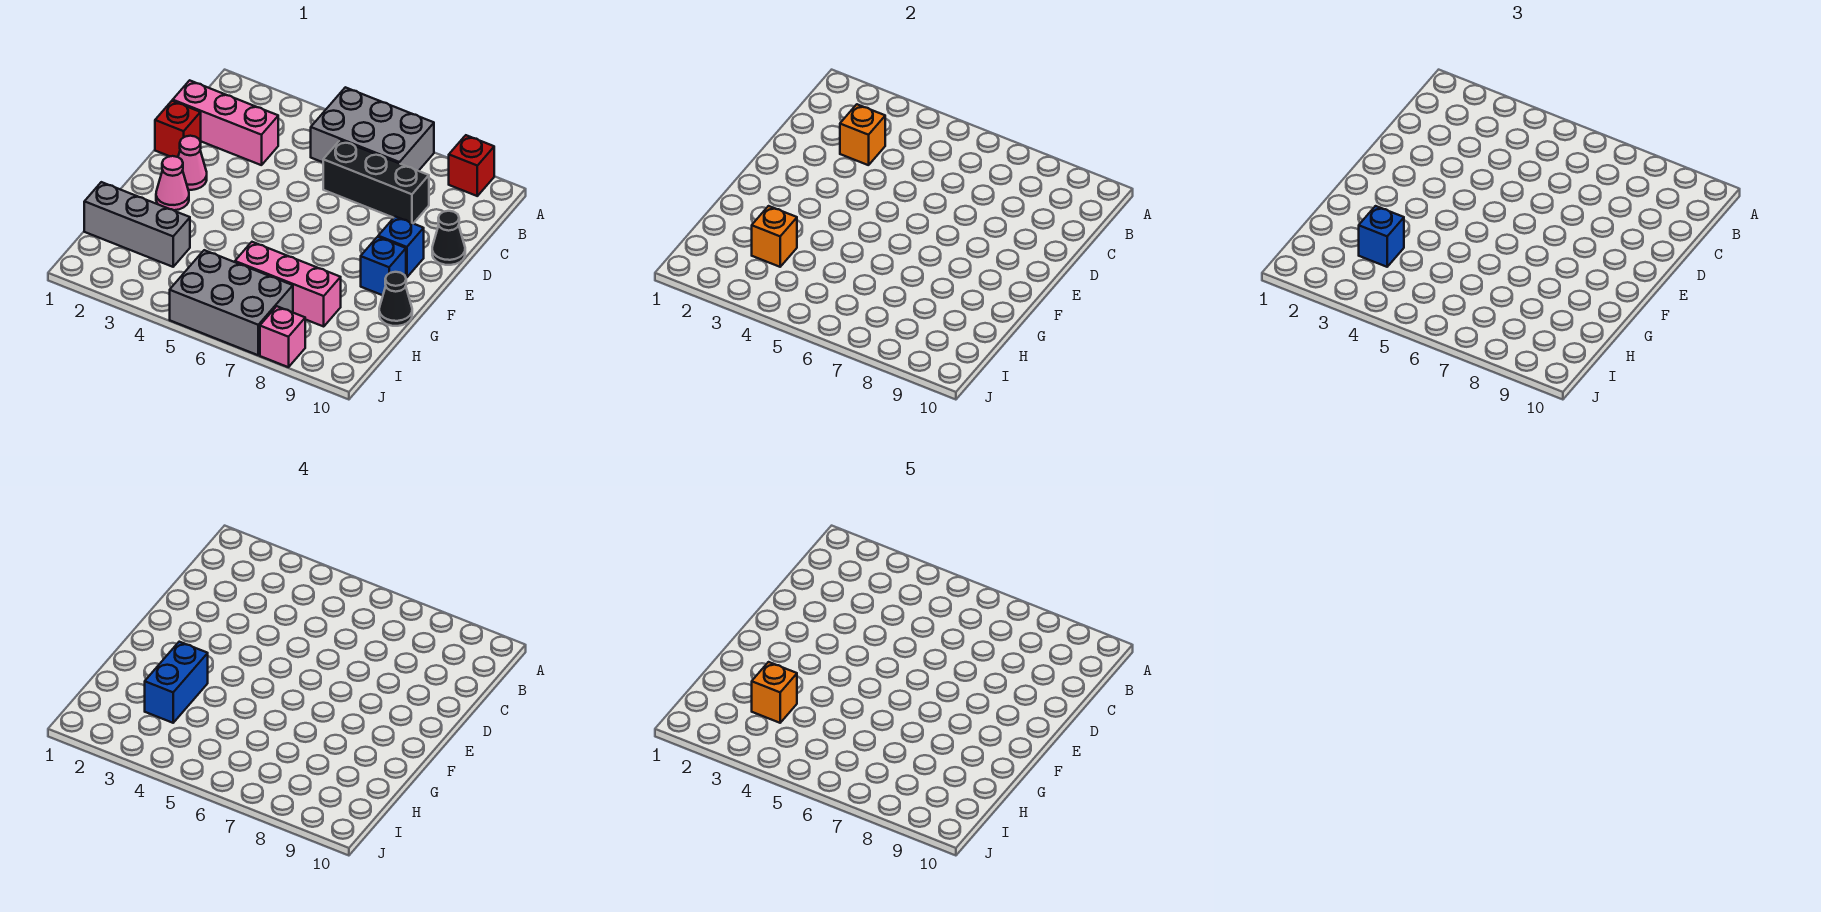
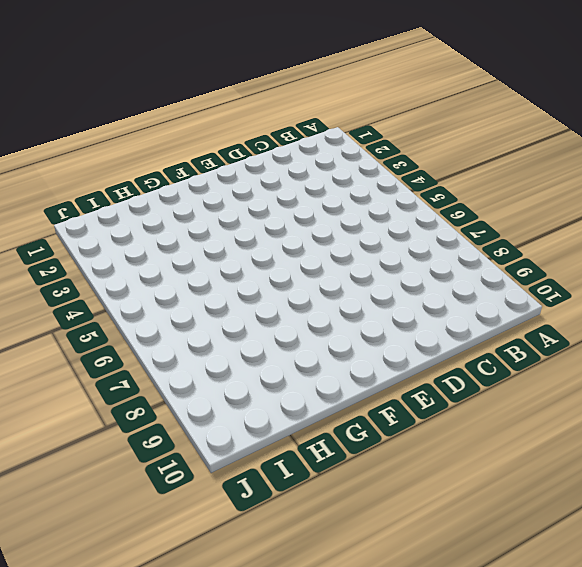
none -> grey brick A5:B7 level 1
none -> red brick A9 level 1
none -> pink brick C1:C3 level 1

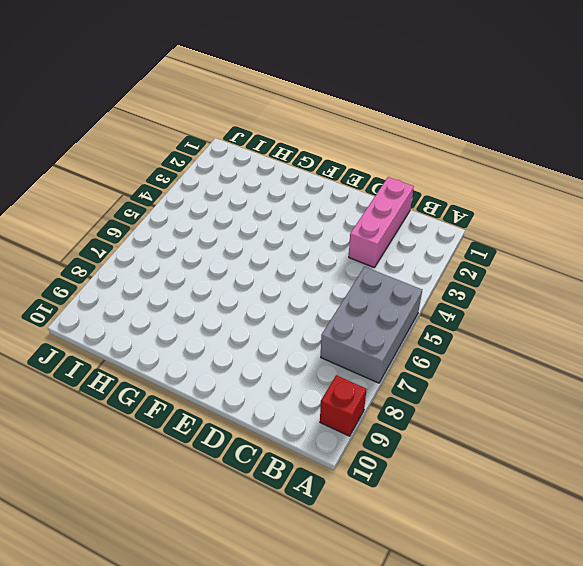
none -> black brick C6:C8 level 1
none -> red brick D1 level 1
none -> black cone D10 level 1

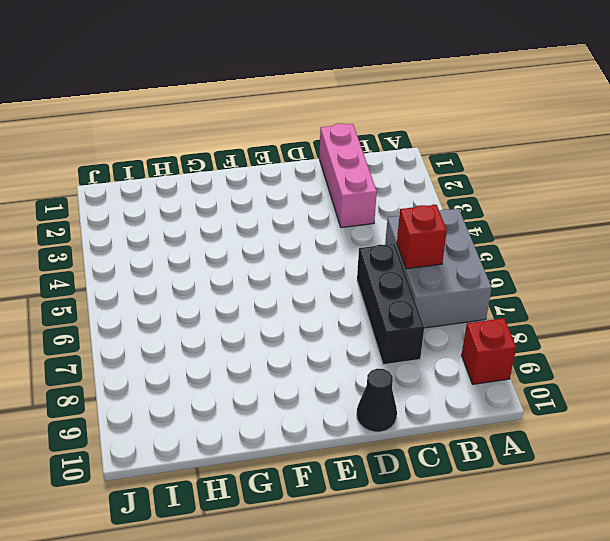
red brick B6 level 2 -> red brick D1 level 1
none -> pink cone E2 level 1
none -> blue brick E9 level 1
none -> pink cone F2 level 1

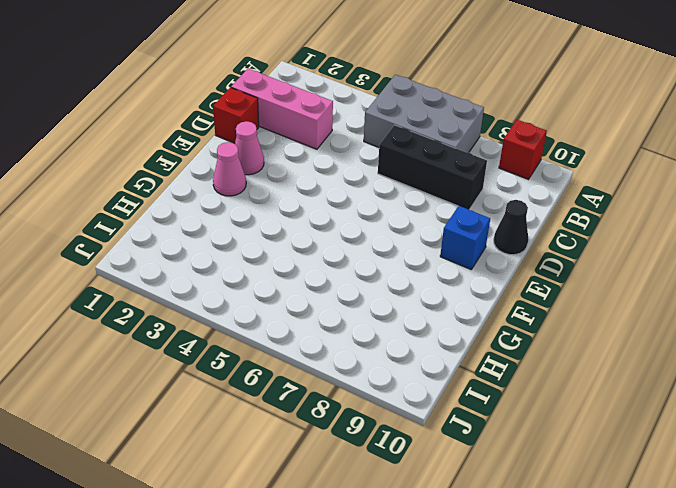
none -> blue brick F9 level 1
none -> black cone G10 level 1
none -> grey brick H1:H3 level 1

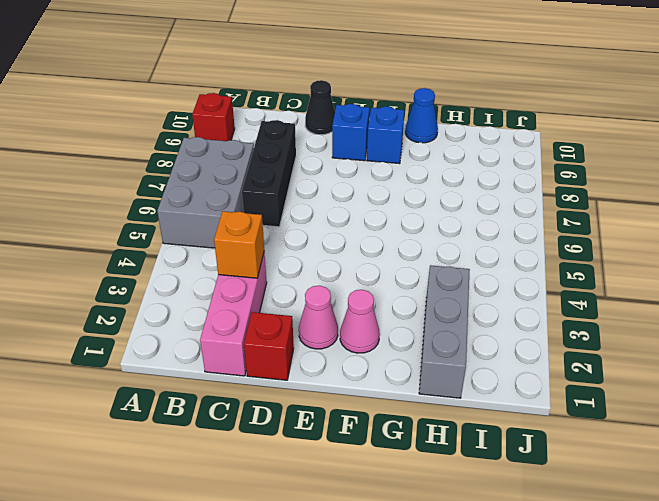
blue cone G10 level 1 -> black cone G10 level 1
none -> pink brick H6:H8 level 1
none -> grey brick I5:J7 level 1
none -> pink brick J8 level 1

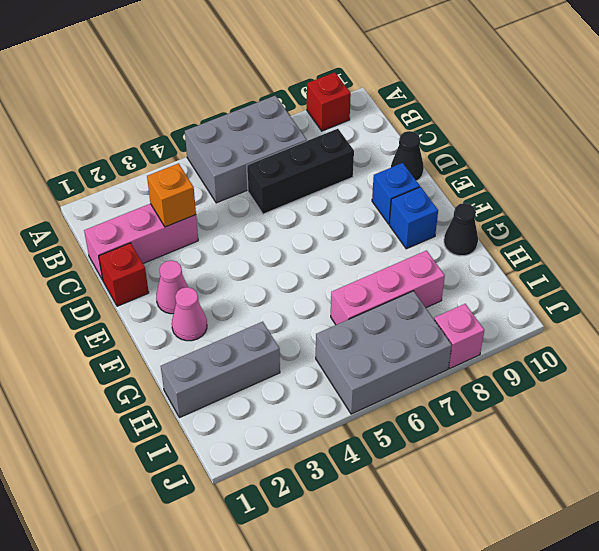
none -> orange brick H3 level 2
none -> blue brick H3 level 3
none -> blue brick G3:H3 level 4

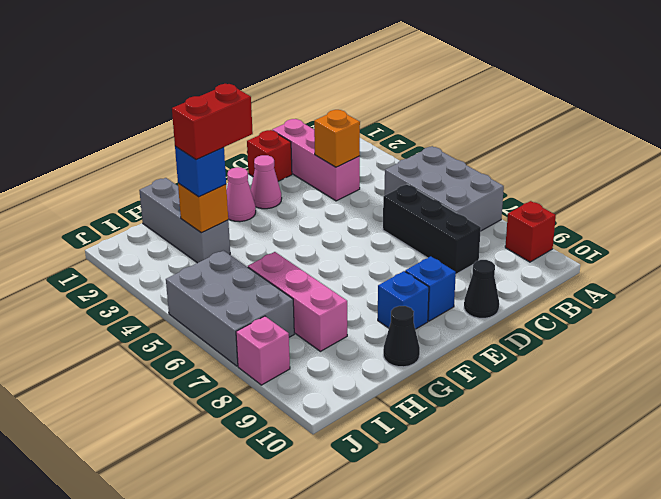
red brick G3:H3 level 4 -> blue brick G3:H3 level 4
none -> orange brick H3 level 5

